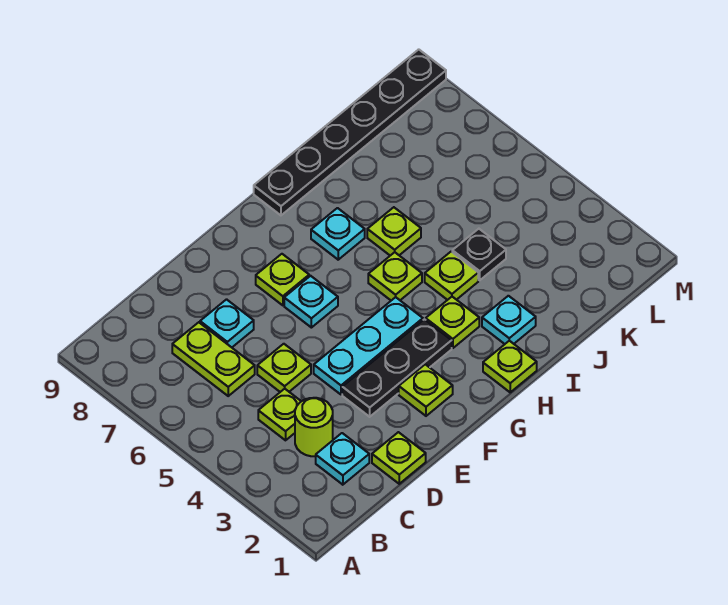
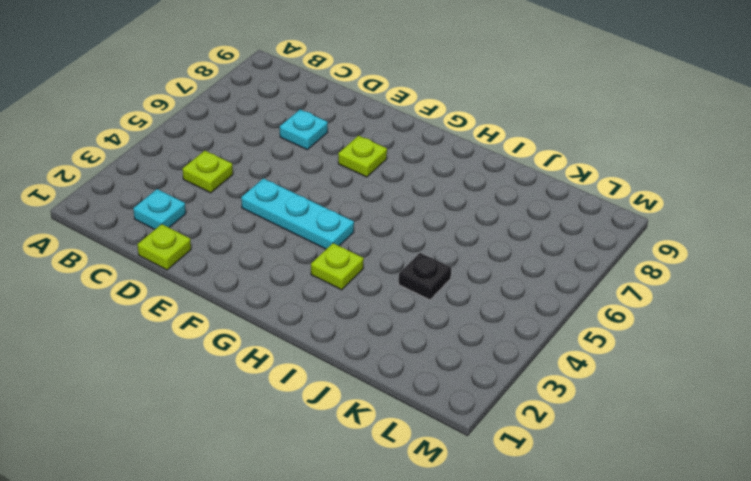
none -> lime round brick C3 level 1
none -> lime plate C6:C7 level 1
none -> lime plate D5 level 1

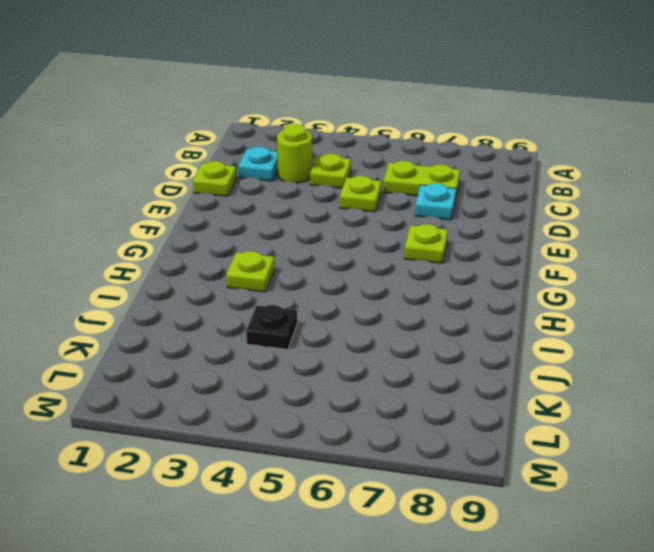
none -> black plate E3:G3 level 1
none -> cyan plate E4:G4 level 1
none -> lime plate F2 level 1

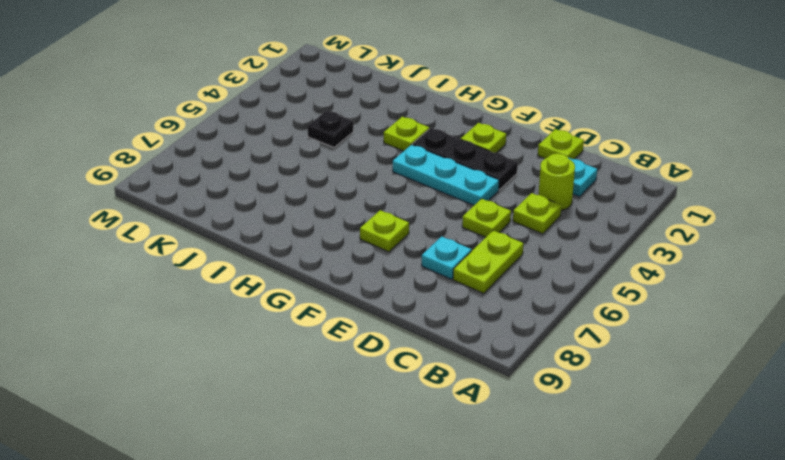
none -> cyan plate F6 level 1
none -> lime plate H1 level 1
none -> lime plate H5 level 1

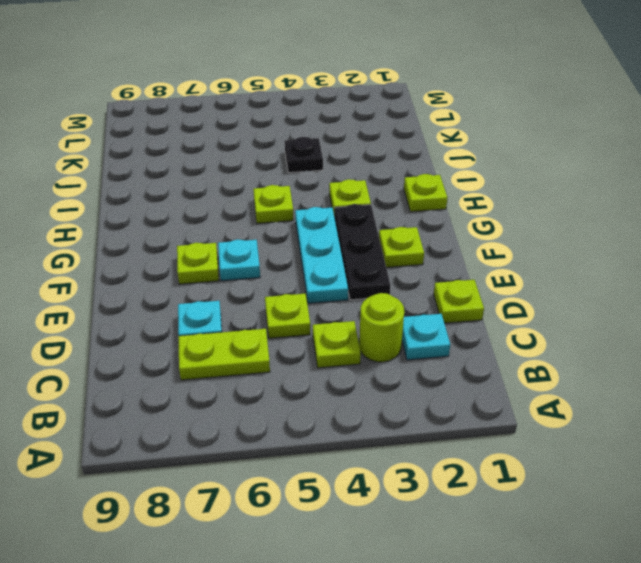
none -> cyan plate H7 level 1
none -> black plate H9:M9 level 1
none -> cyan plate I2 level 1

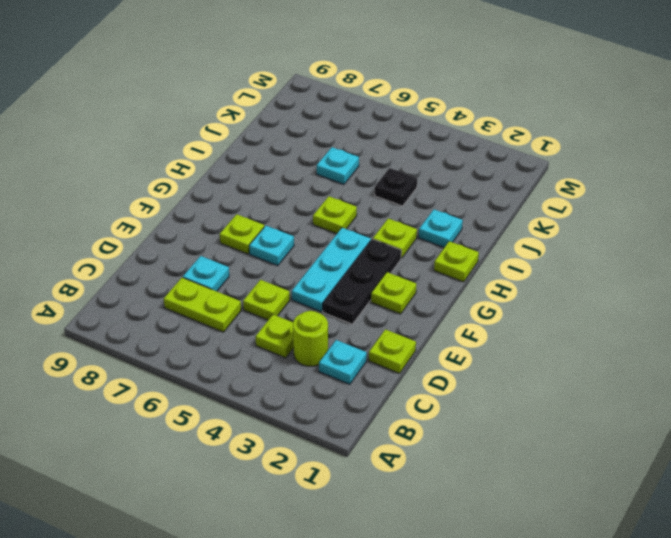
cyan plate J6 level 1 -> cyan plate H7 level 1
none -> black plate H9:M9 level 1
none -> lime plate I4 level 1
none -> lime plate I6 level 1

